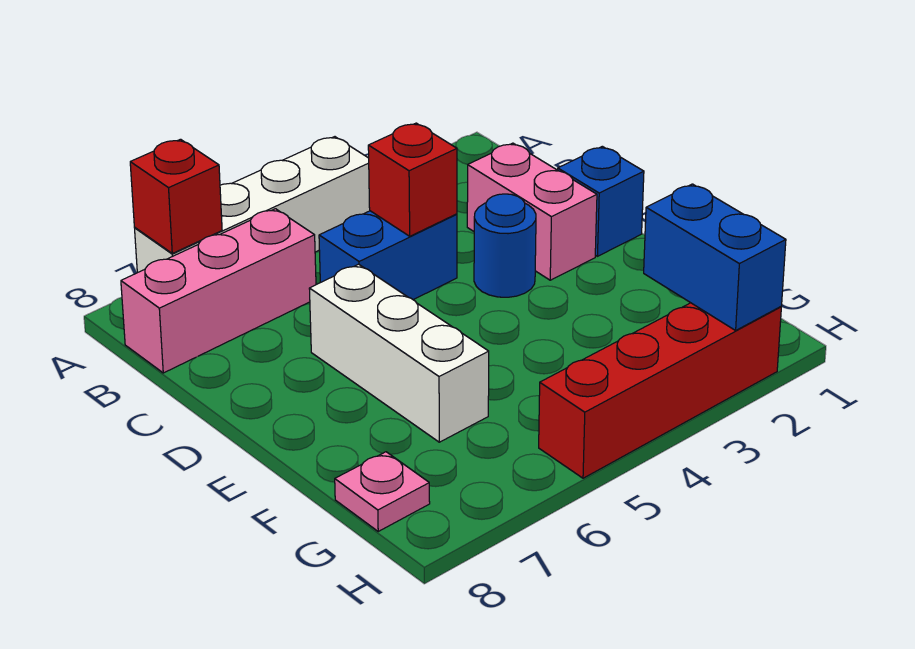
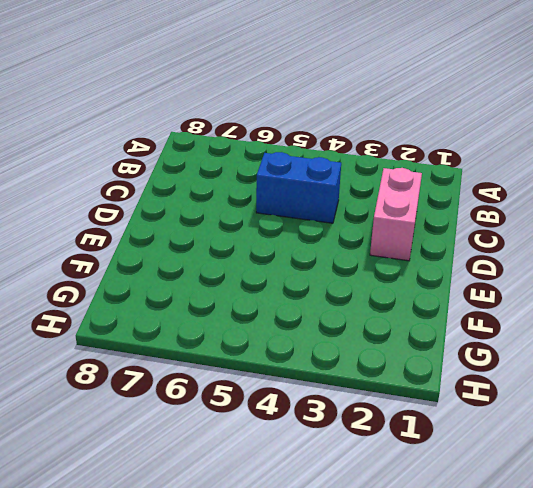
none -> white brick A4:A7 level 1
none -> pink brick B6:B8 level 1
none -> blue brick D1 level 1

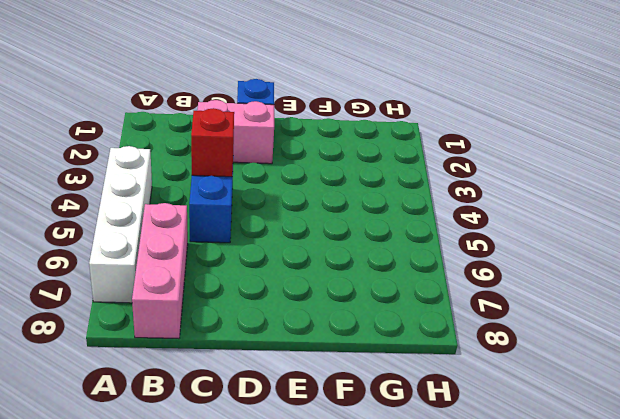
none -> blue round brick D3 level 1
none -> white brick D6:F6 level 1
none -> pink plate G8 level 1

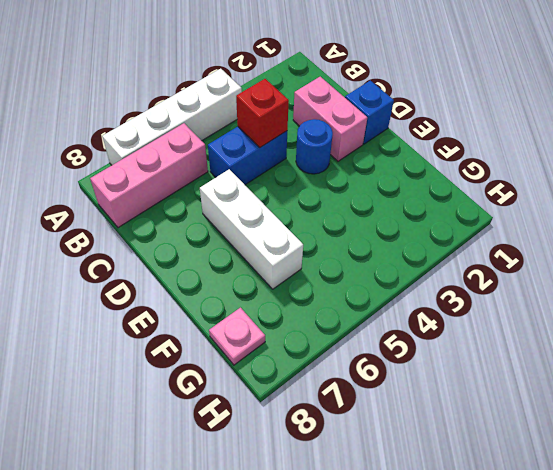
none -> red brick H2:H5 level 1
none -> red brick A7 level 2
none -> blue brick G2:H2 level 2

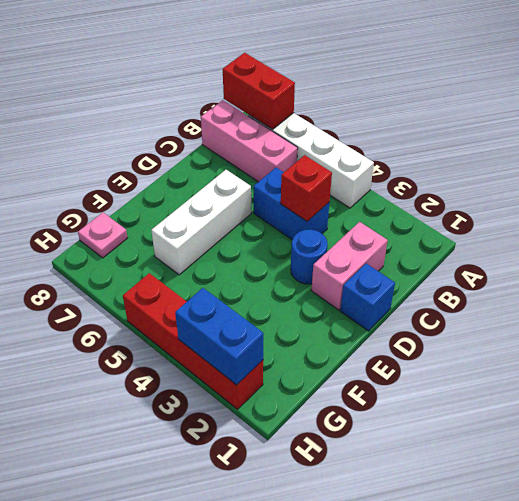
red brick A7:A8 level 2 -> red brick A7 level 2
blue brick H2:H3 level 2 -> blue brick G2:H2 level 2

